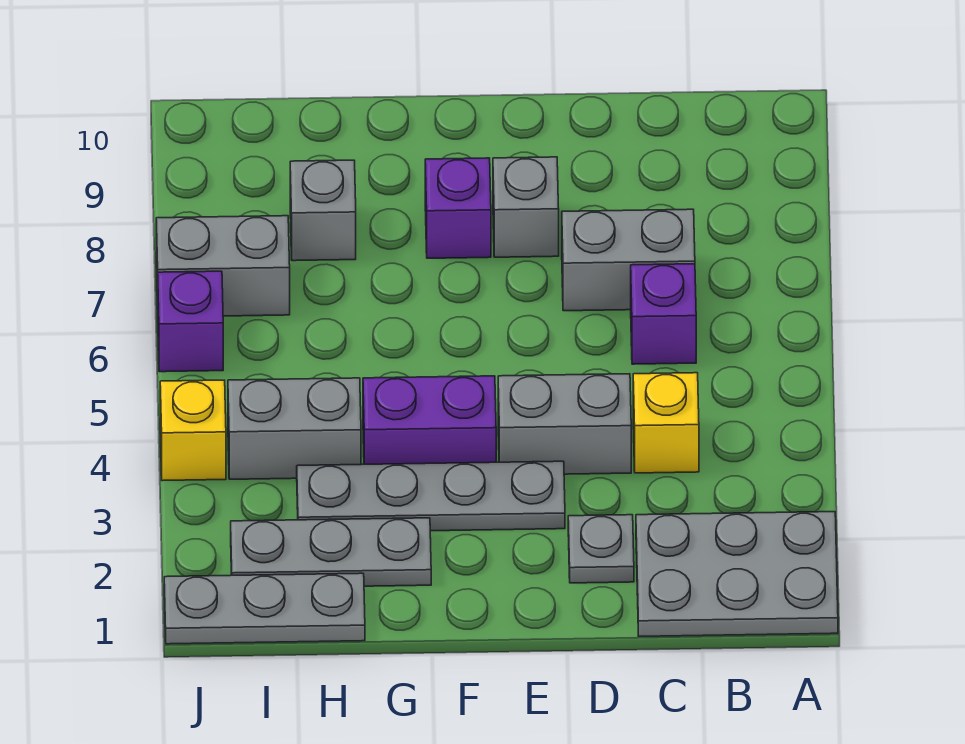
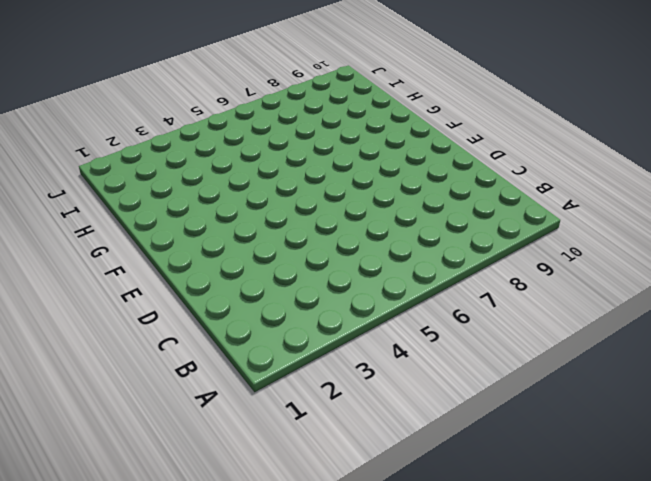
none -> grey plate A1:C2 level 1
none -> yellow brick C4 level 1
none -> purple brick C6 level 1

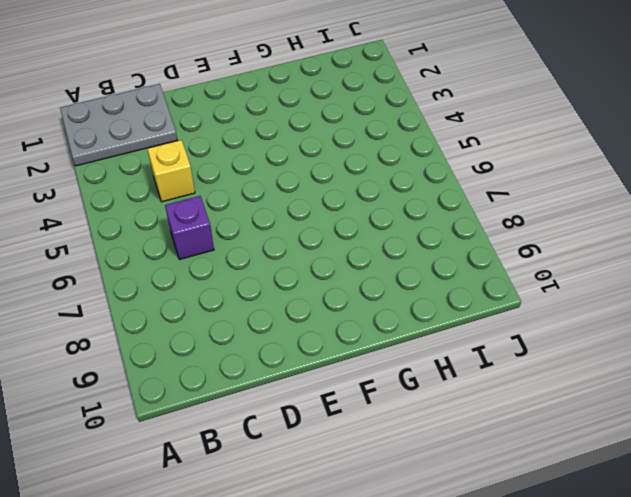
none -> grey brick C7:D7 level 1
none -> grey plate D2 level 1
none -> grey brick D4:E4 level 1

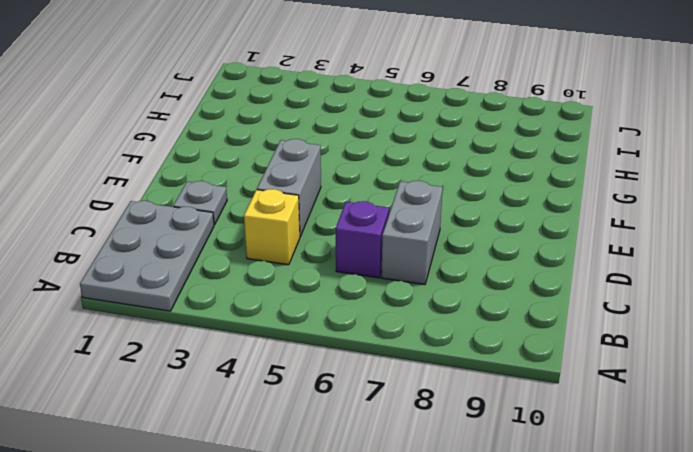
none -> grey plate E3:H3 level 1
none -> grey brick E8 level 1
none -> purple brick F4:G4 level 1

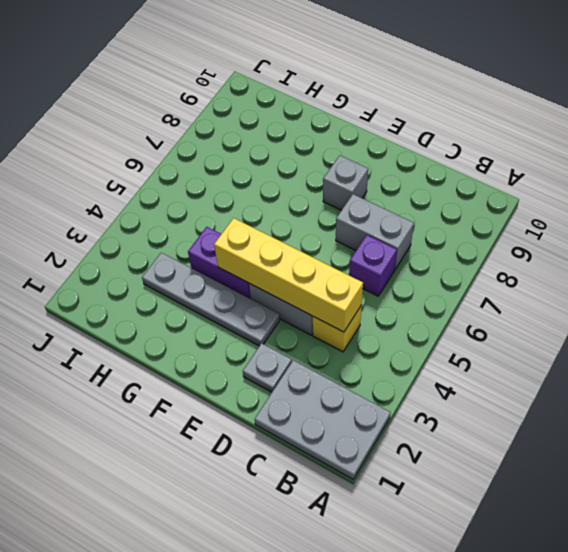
yellow brick C4:F4 level 2 -> none
none -> purple brick F8 level 1
none -> grey plate G2:I2 level 1
none -> grey plate H1:J1 level 1

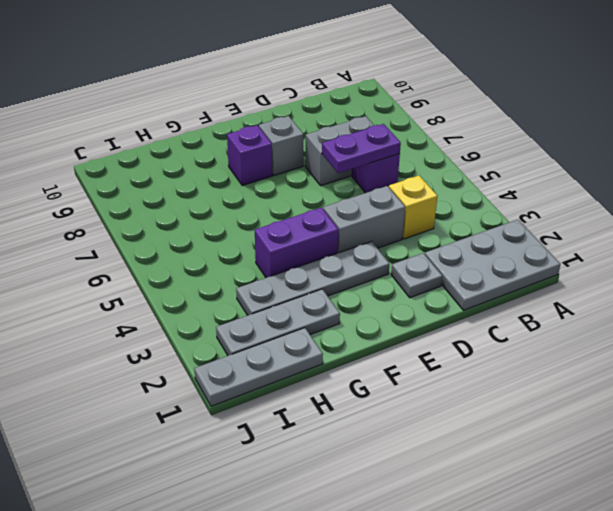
purple plate C6:D6 level 2 -> none
none -> grey brick H4:I4 level 1
none -> grey brick H8 level 1
none -> grey brick I7:J7 level 1

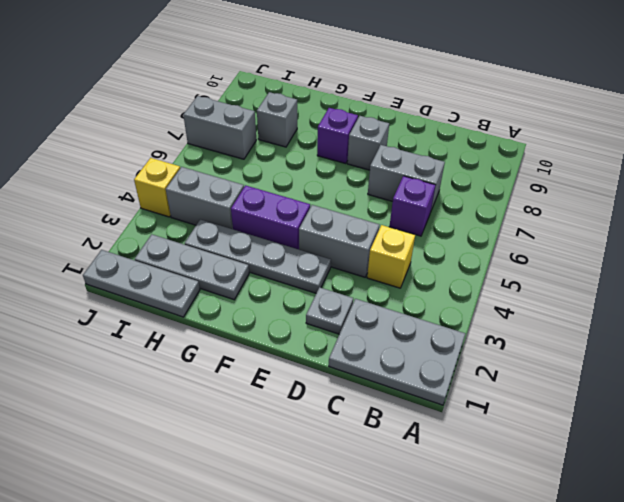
none -> purple brick J6 level 1

